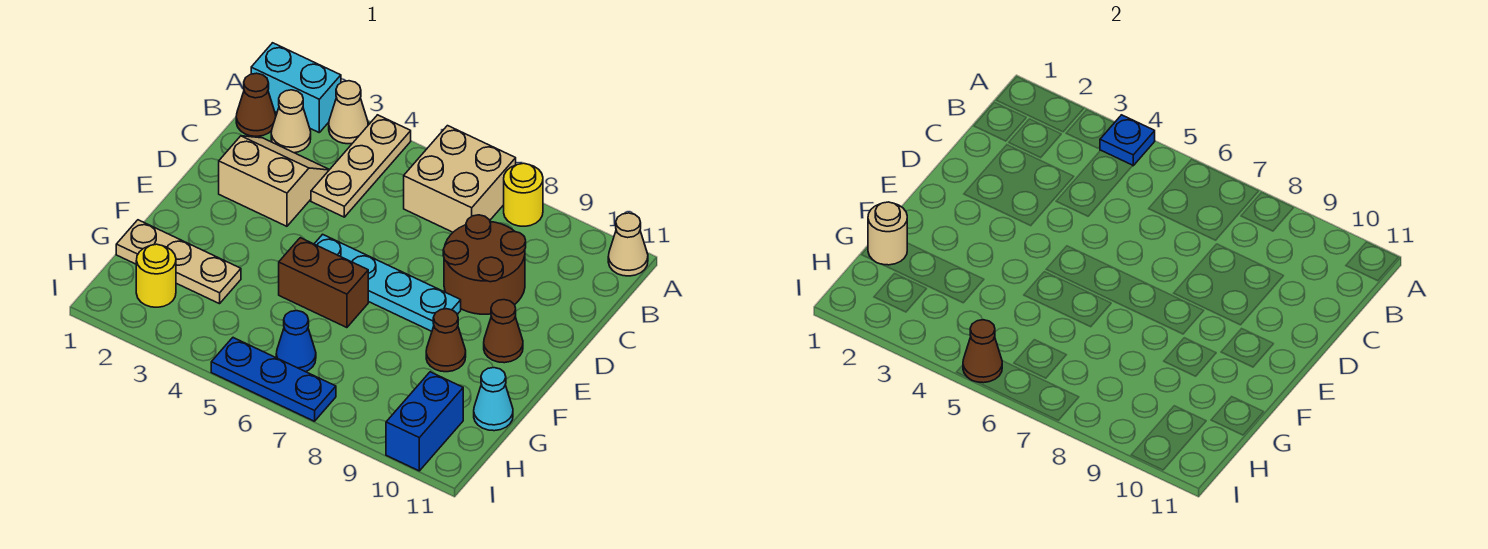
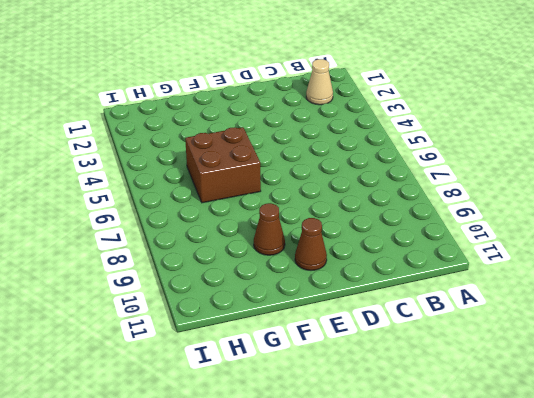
brown brick F5:G6 level 1 -> brown brick F5:F6 level 1
none -> cyan brick A1:A2 level 1
none -> tan cone A3 level 1
none -> tan plate A4:C4 level 1

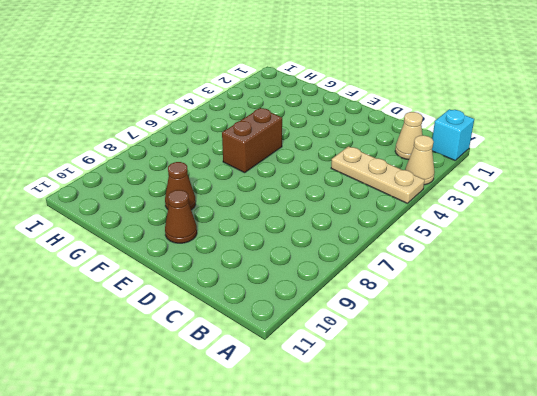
cyan brick A1 level 1 -> cyan brick A1:A2 level 1
none -> tan brick A6:B7 level 1
none -> yellow round brick A8 level 1
none -> tan cone A11 level 1

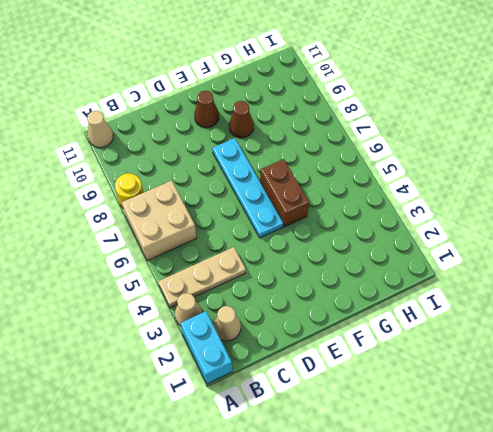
none -> brown cone B1 level 1
none -> tan slope C2:D3 level 1 top D
none -> brown round brick C8:D9 level 1

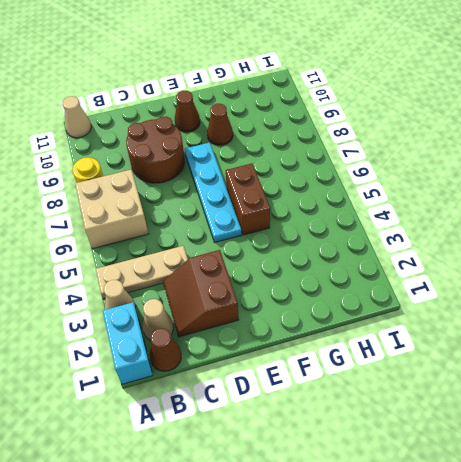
brown slope C2:D3 level 1 top D -> tan slope C2:D3 level 1 top D
none -> tan plate G1:G3 level 1
none -> cyan cone G11 level 1
none -> yellow round brick H2 level 1

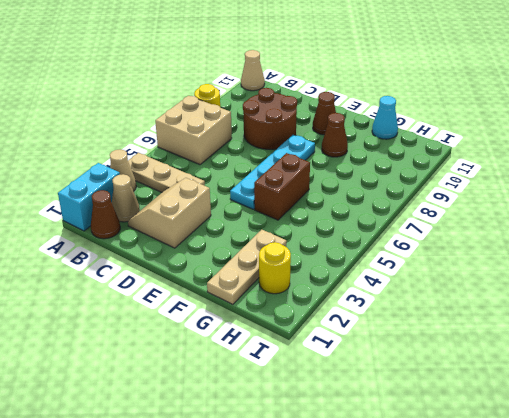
none -> blue cone H6 level 1
none -> blue brick H10:I10 level 1
none -> blue plate I5:I7 level 1

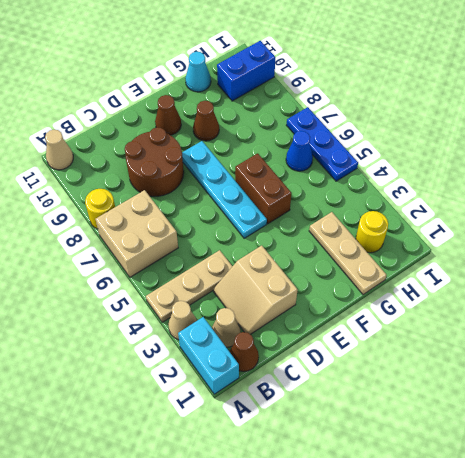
none -> blue plate A4 level 2
none -> tan round brick G1 level 2
none -> brown cone I5 level 2

